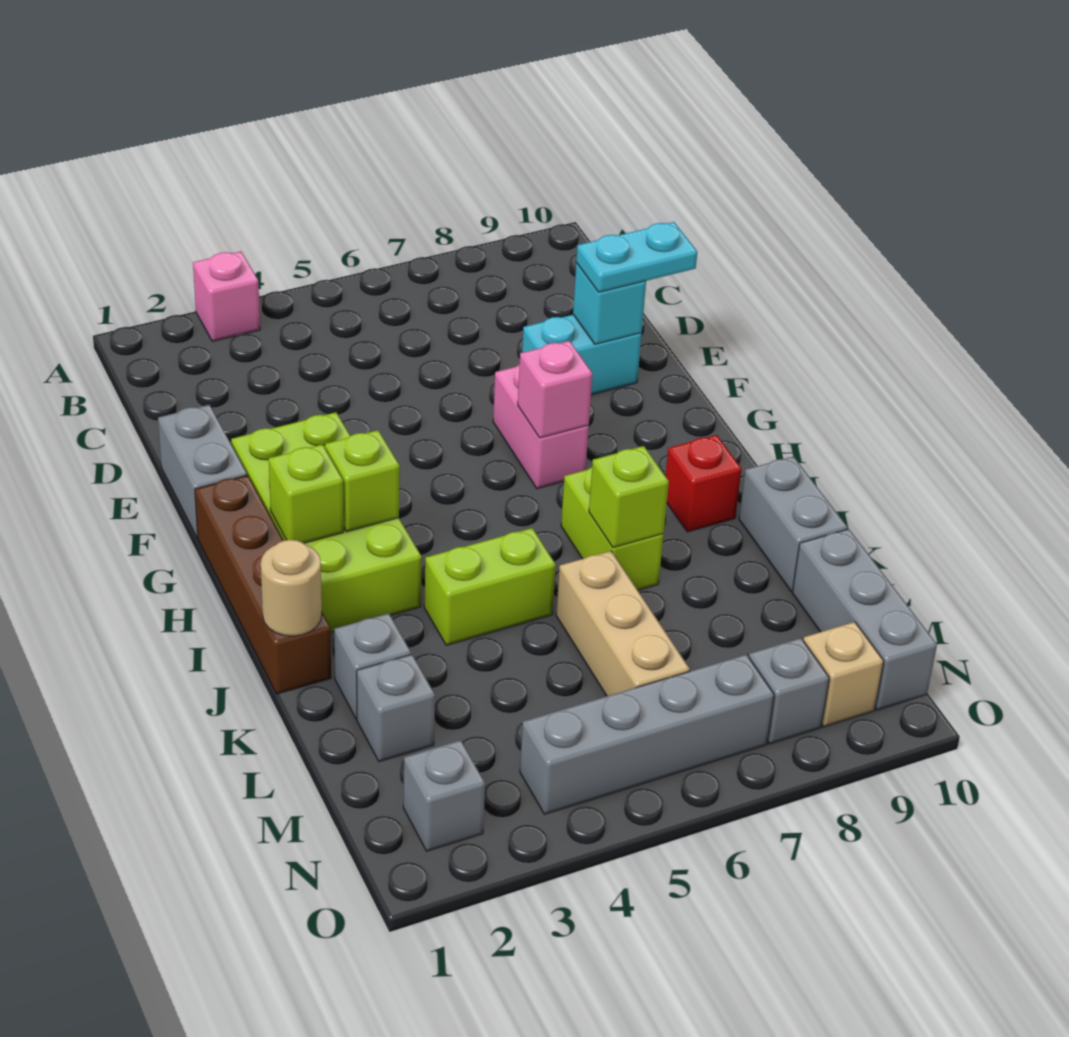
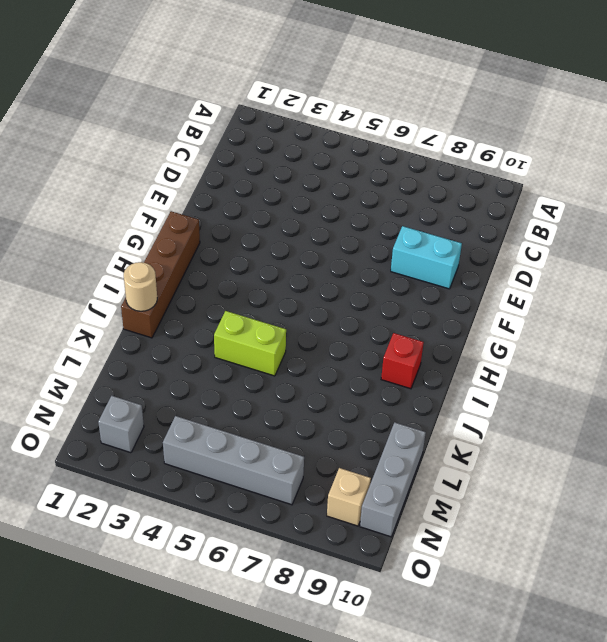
none -> pink brick A3 level 1
none -> grey brick E1:F1 level 1
none -> lime brick F2:I3 level 1

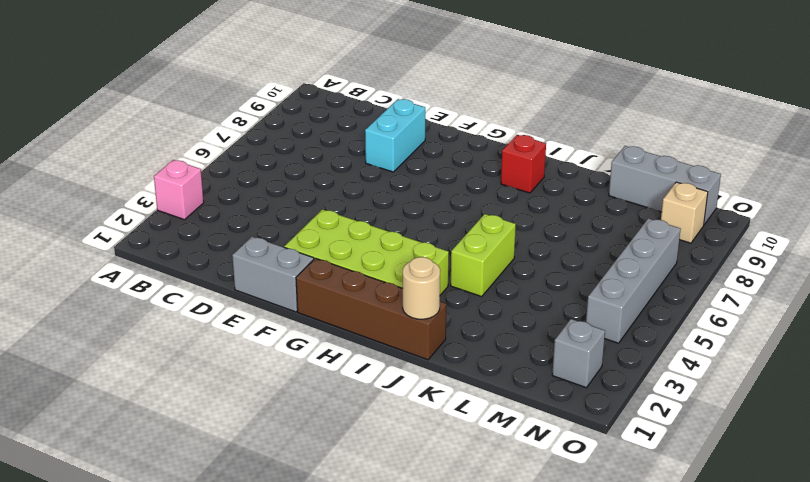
none -> pink brick F7:G7 level 1
none -> lime brick I7:J7 level 1
none -> grey brick J10:K10 level 1

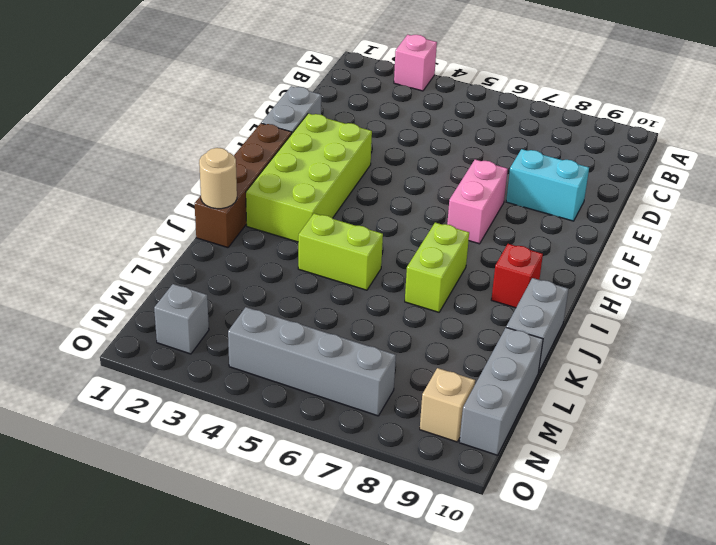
none -> grey brick K2 level 1
none -> tan brick K6:M6 level 1
none -> grey brick L2 level 1

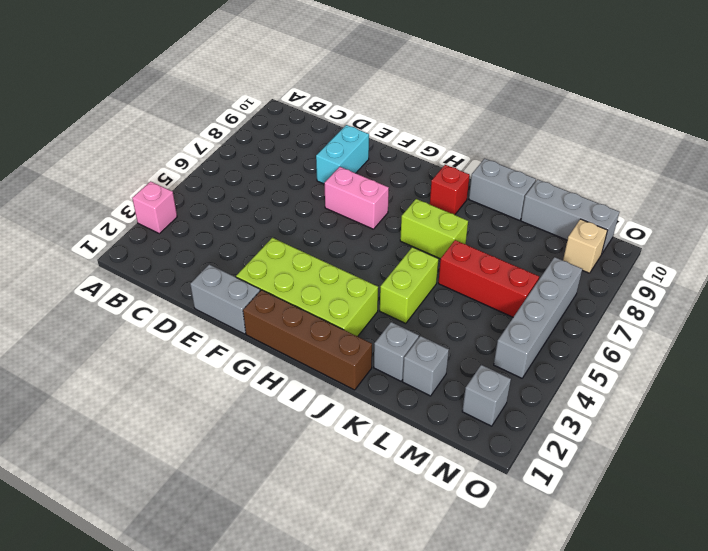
red brick K6:M6 level 1 -> tan brick K6:M6 level 1
none -> grey brick N8 level 1
none -> cyan brick E9 level 2
none -> pink brick G7 level 2

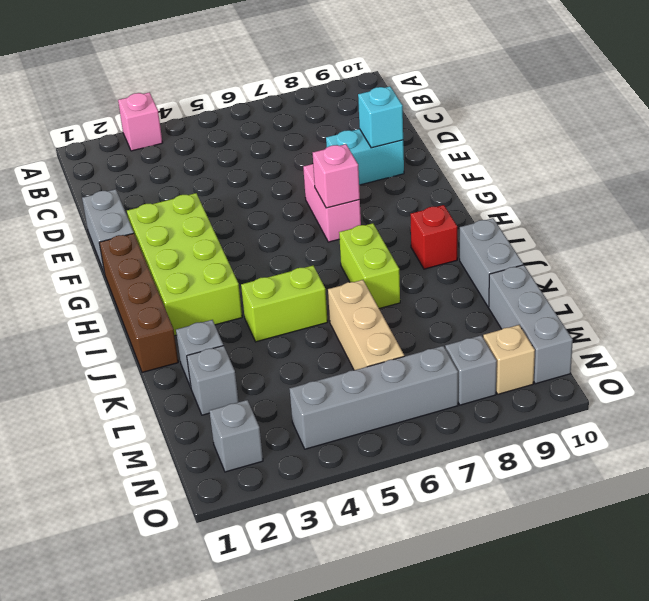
none -> lime brick H2 level 2
none -> lime brick H3 level 2
none -> tan round brick J1 level 2

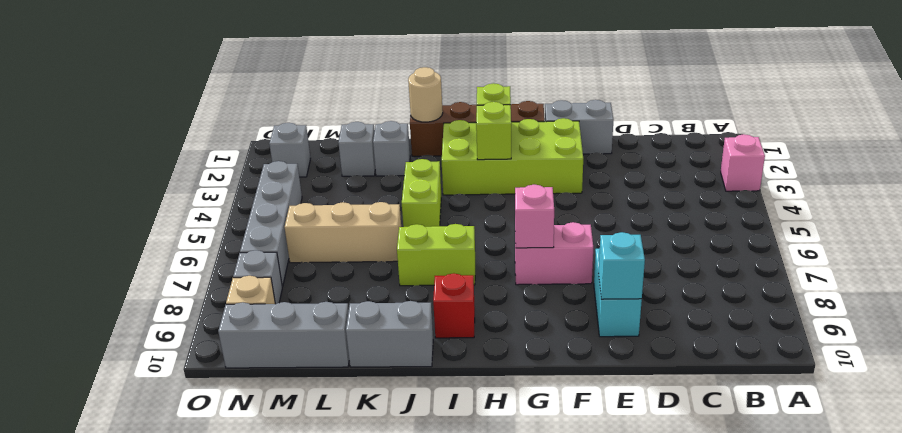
none -> lime brick J7 level 2
none -> cyan plate E9:E10 level 3

